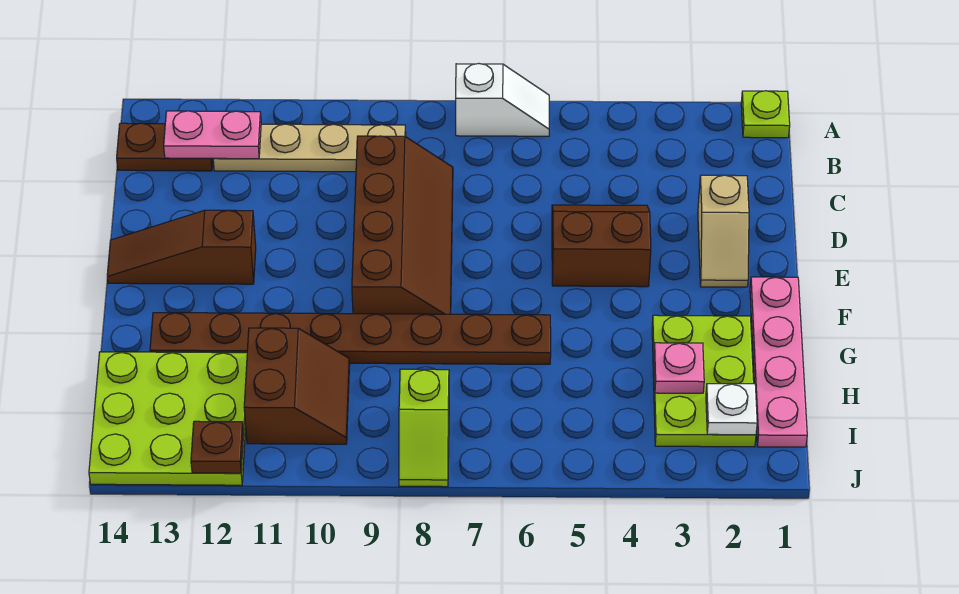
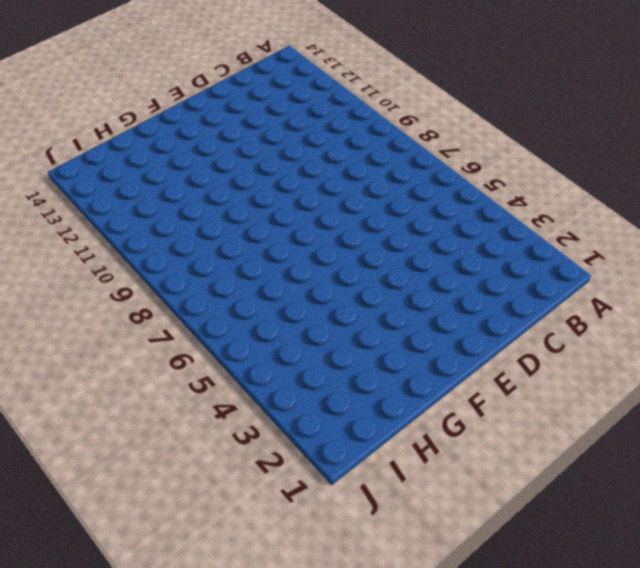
none -> lime plate A1 level 1
none -> white slope A6:A7 level 1 top 7
none -> tan plate B9:B12 level 1

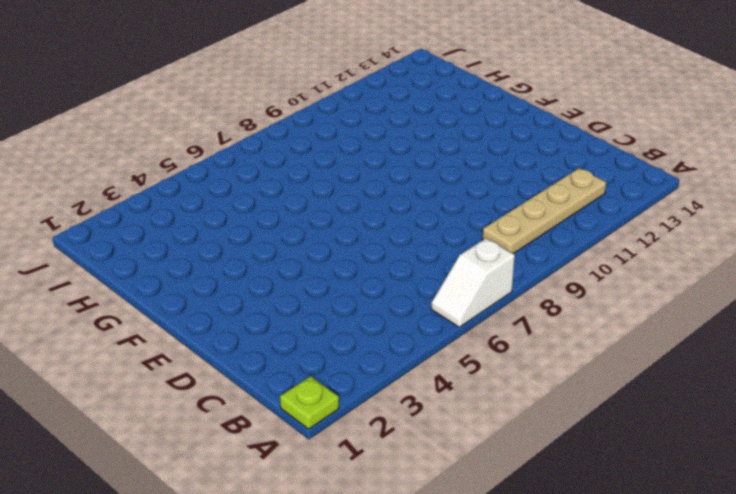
none -> brown plate B13:B14 level 1
none -> brown slope C8:F9 level 1 top 9
none -> tan slope D2:E2 level 1 top D

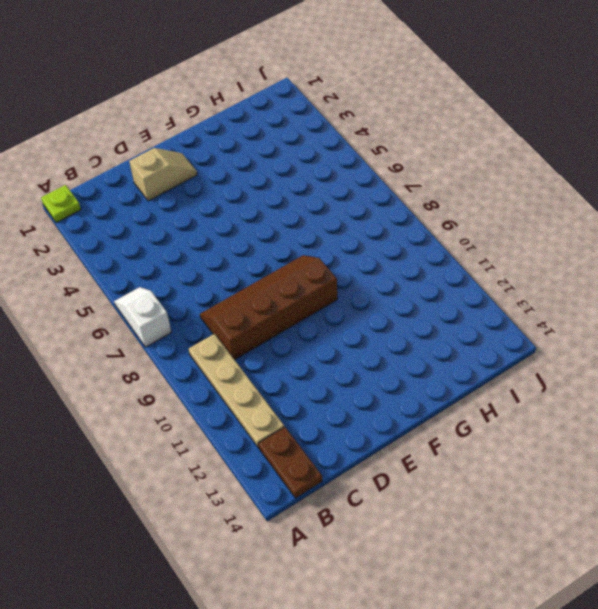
none -> brown slope D4:E5 level 1 top E
none -> brown slope E12:E14 level 1 top 12
none -> pink plate F1:I1 level 1

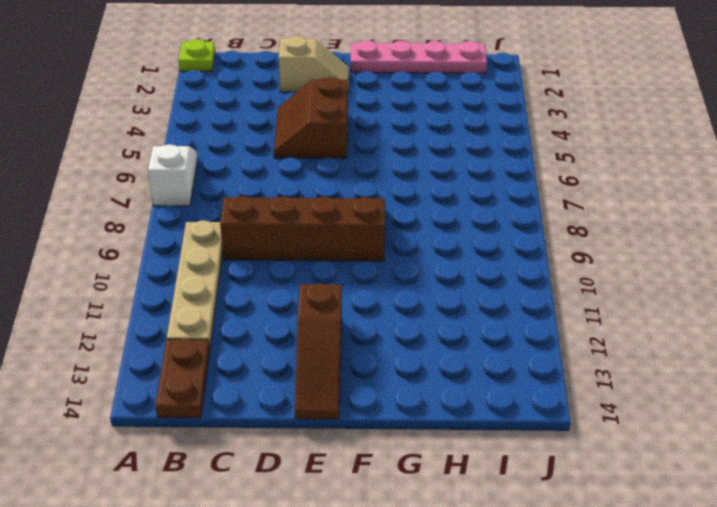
none -> lime plate G2:I3 level 1
none -> brown plate G6:G13 level 1
none -> brown slope H10:I11 level 1 top 11

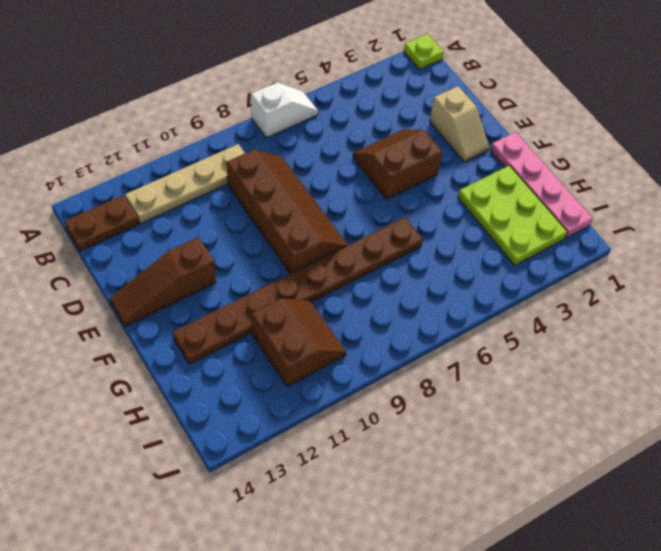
none -> lime plate H12:J14 level 1
none -> lime slope I8:J8 level 1 top I
none -> pink plate B12:B13 level 2

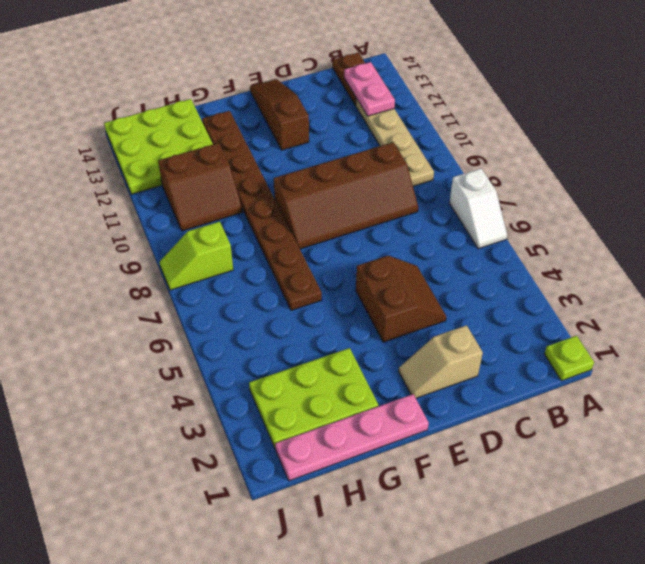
none -> pink plate H3 level 2
none -> white plate I2 level 2
none -> brown plate J12 level 2

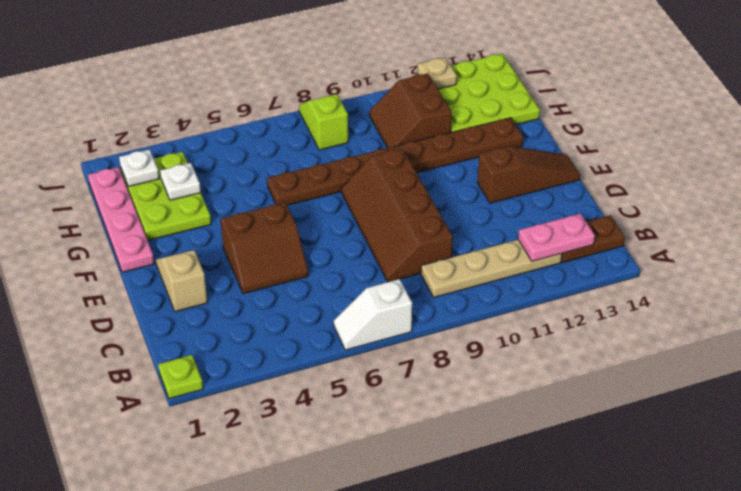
white plate H3 level 2 -> pink plate H3 level 2
tan plate J12 level 2 -> brown plate J12 level 2

